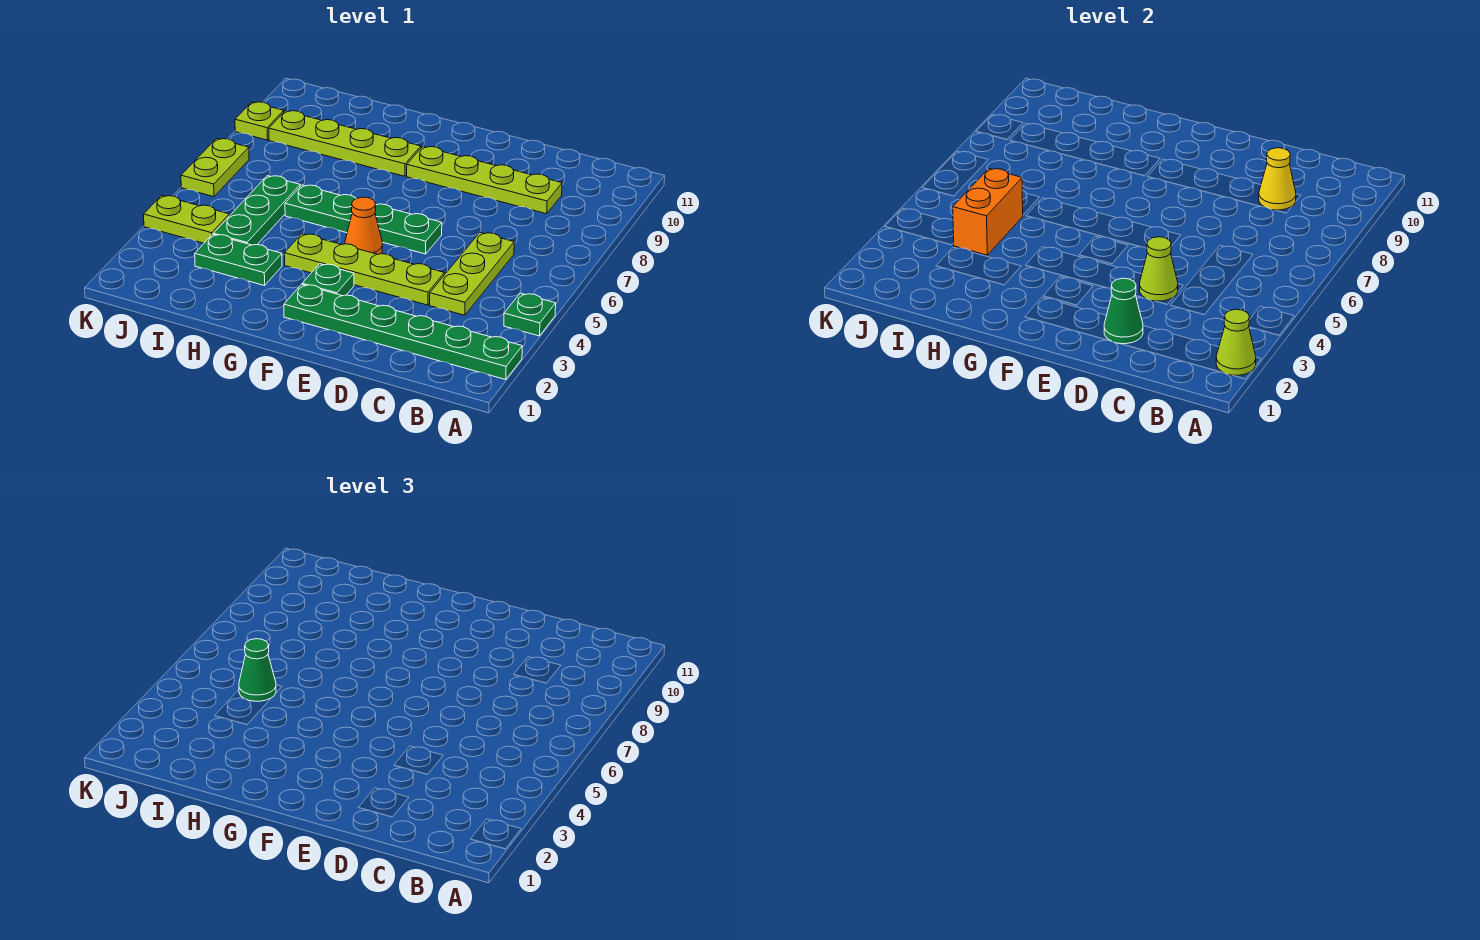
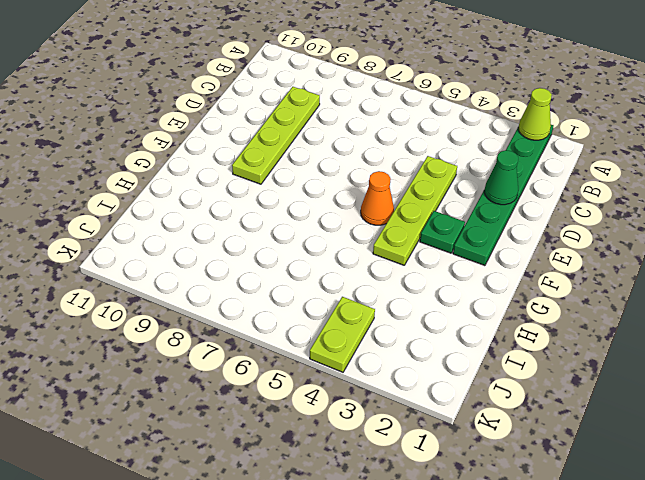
none -> green plate A4 level 1
none -> lime plate C4:C6 level 1
none -> green plate E6:H6 level 1

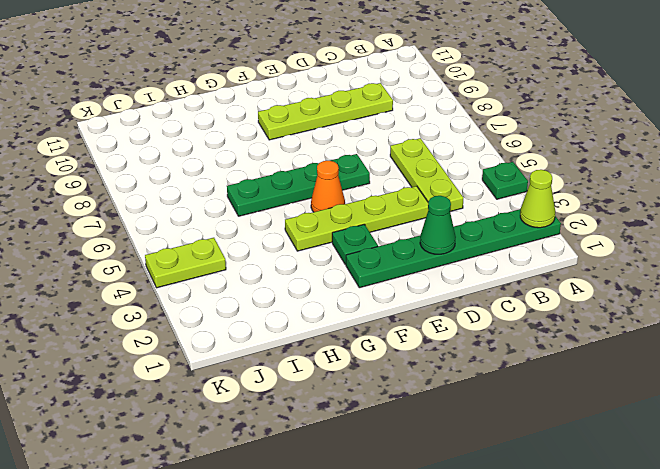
none -> lime plate G9:J9 level 1
none -> green plate H3:I3 level 1
none -> green plate I4:I6 level 1

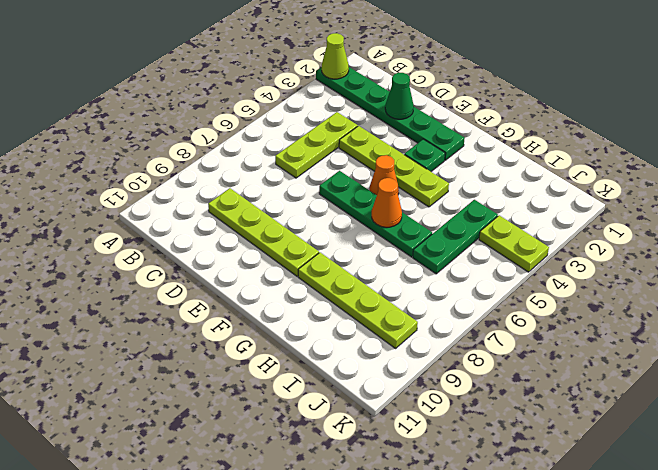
orange cone G6 level 2 -> none
none -> green plate A4 level 1
none -> green plate H3:I3 level 1
none -> lime plate K6:K7 level 1

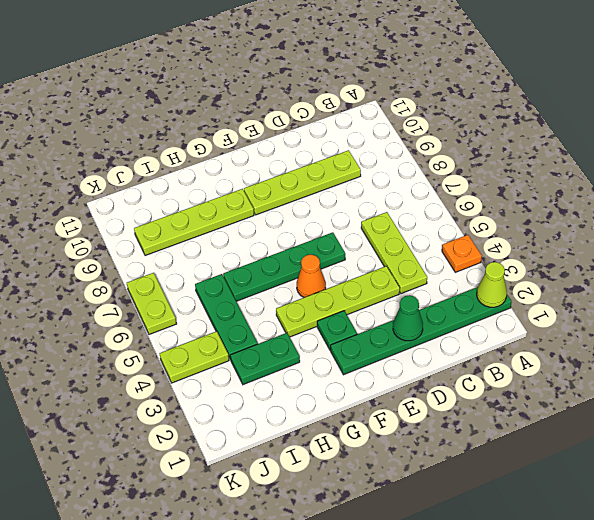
orange plate A4 level 1 -> green plate A4 level 1
none -> lime plate K9 level 1
none -> yellow cone C9 level 2
none -> lime cone D4 level 2

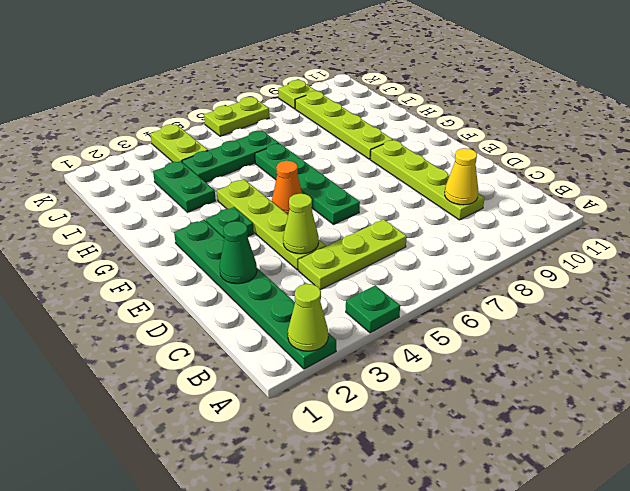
none -> orange brick I4:I5 level 2
none -> green cone I5 level 3

